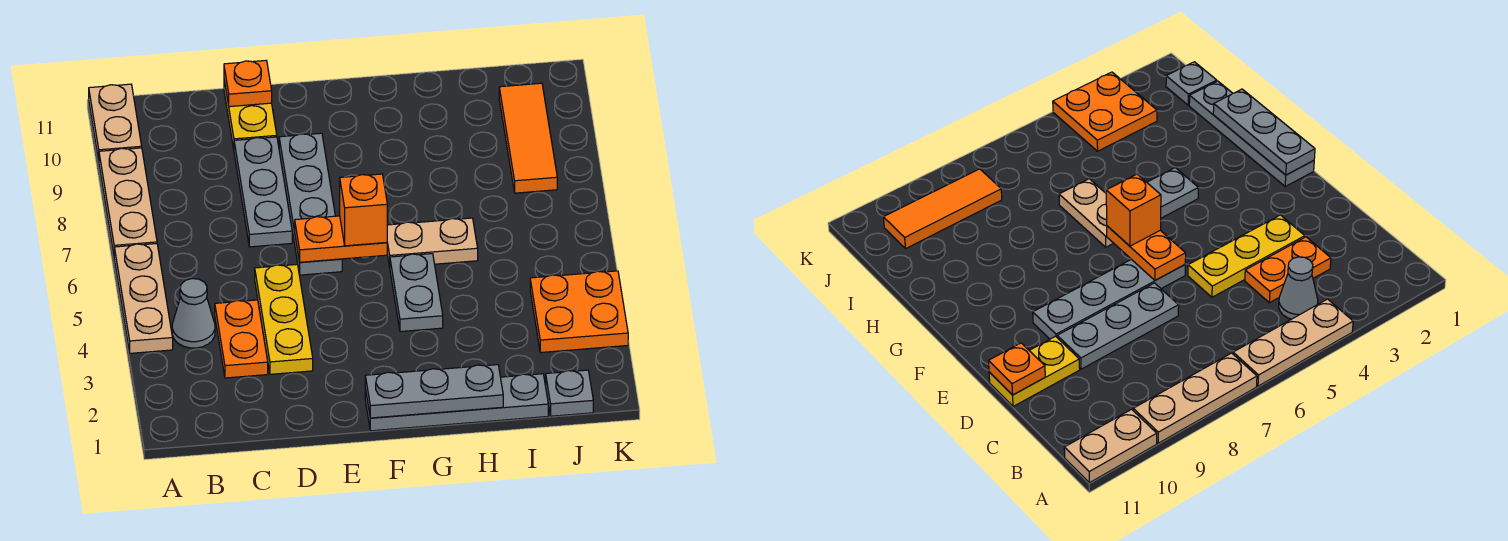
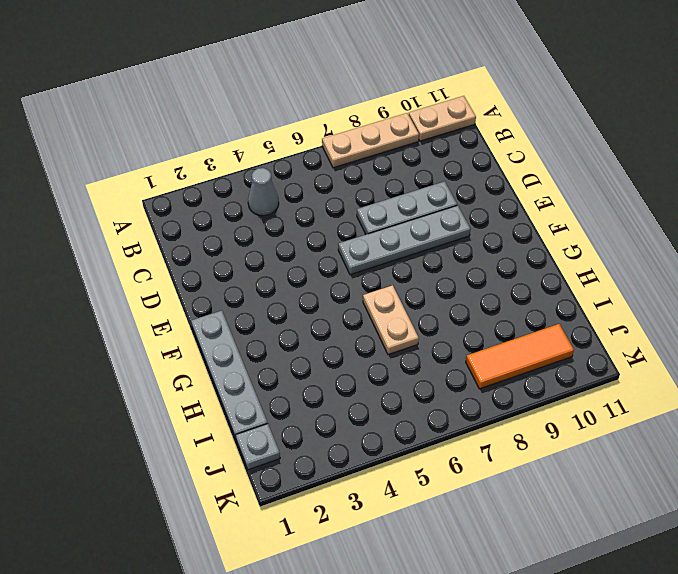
none -> tan plate A4:A6 level 1
none -> orange plate C3:C4 level 1
none -> yellow plate D3:D5 level 1

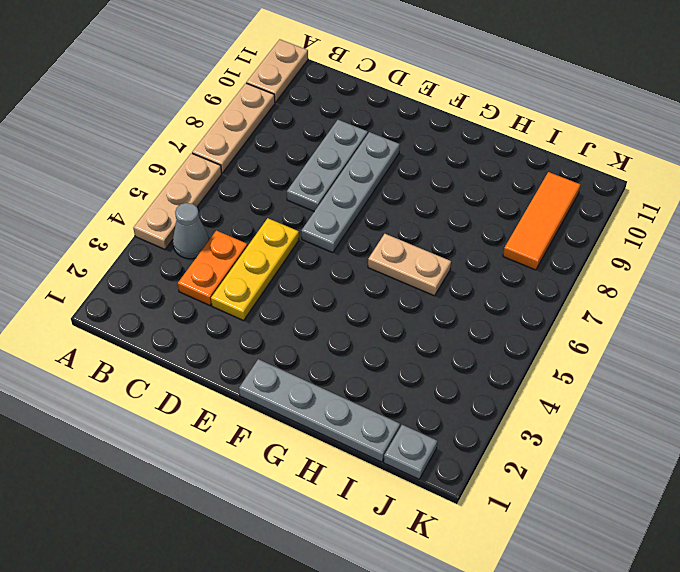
none -> yellow plate D10:D11 level 1
none -> grey plate G4:G5 level 1
none -> orange plate J3:K4 level 1

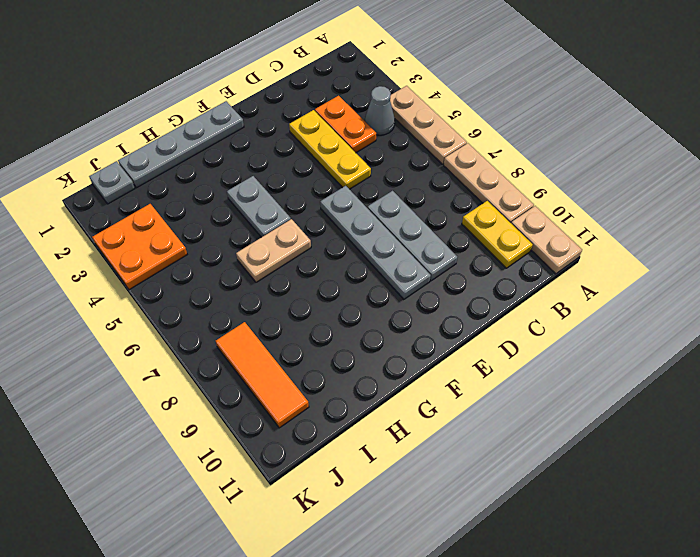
yellow plate B9:B10 level 1 -> yellow plate D10:D11 level 1
none -> orange plate D11 level 2
none -> orange plate E6:F6 level 2
none -> grey plate F1:H1 level 2

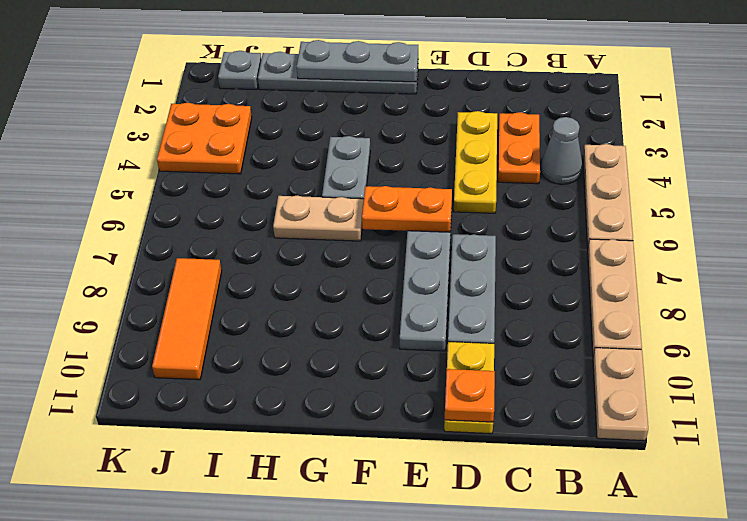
none -> orange brick F6 level 3

